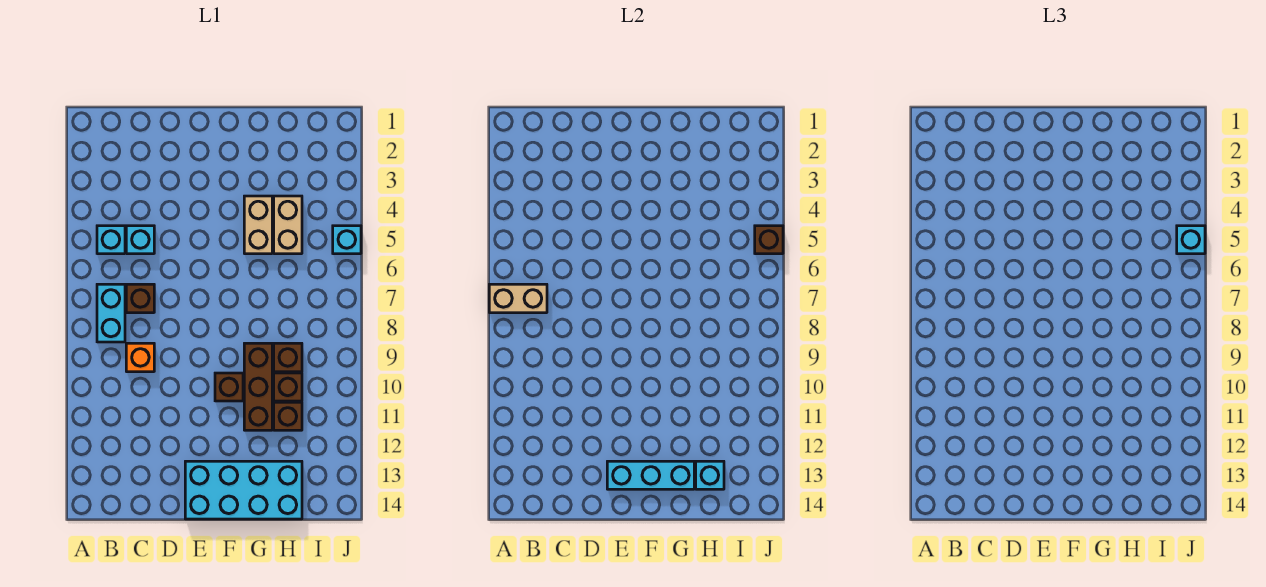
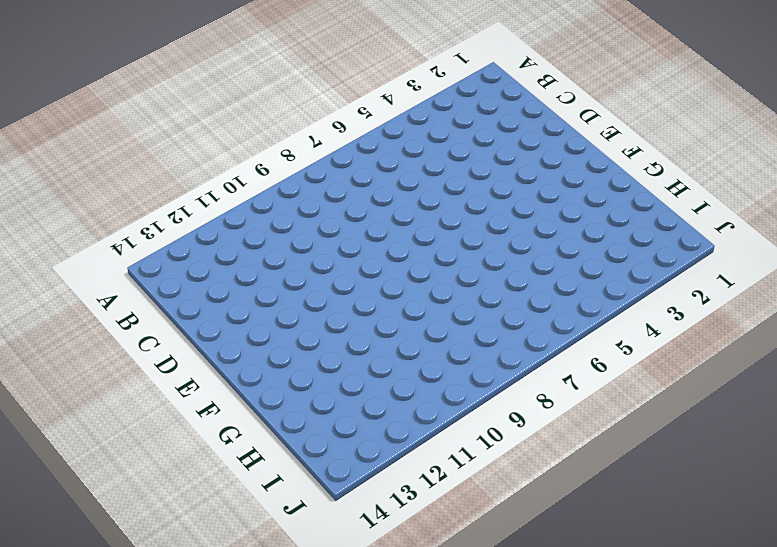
none -> cyan brick B5 level 1
none -> cyan brick B7:B8 level 1
none -> cyan brick C5 level 1

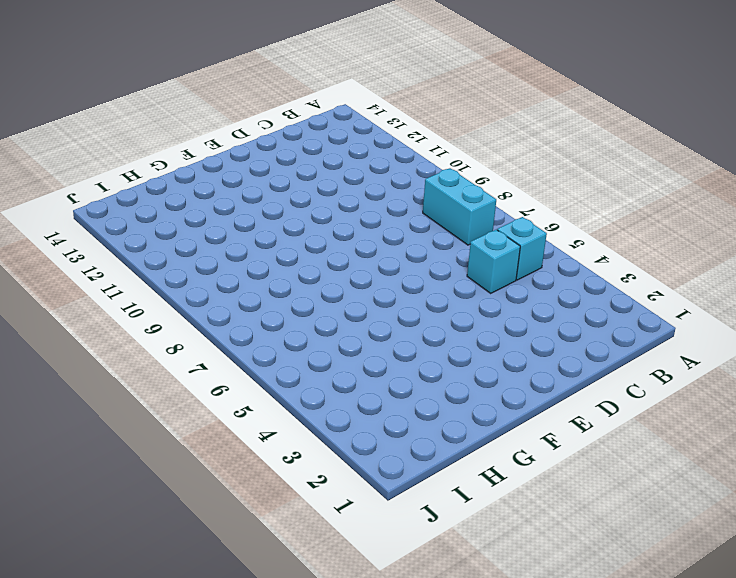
none -> brown brick C7 level 1
none -> orange brick C9 level 1
none -> cyan brick E13:H14 level 1

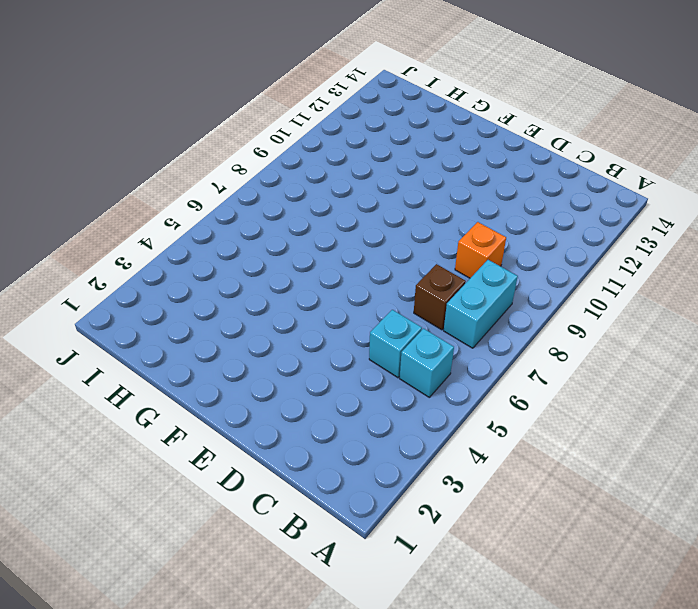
none -> cyan brick E13:H14 level 1
none -> brown brick F10 level 1
none -> tan brick G4:G5 level 1

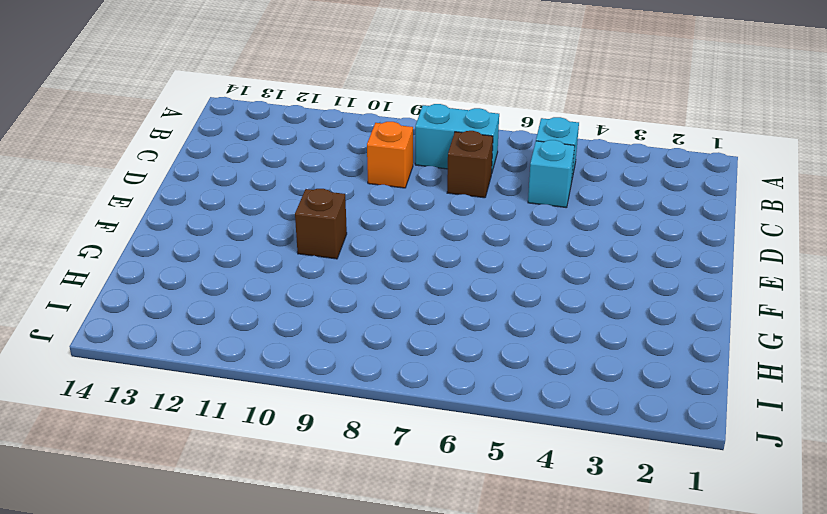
none -> cyan brick E13:H14 level 1
none -> tan brick G4:G5 level 1
none -> brown brick G9:G11 level 1

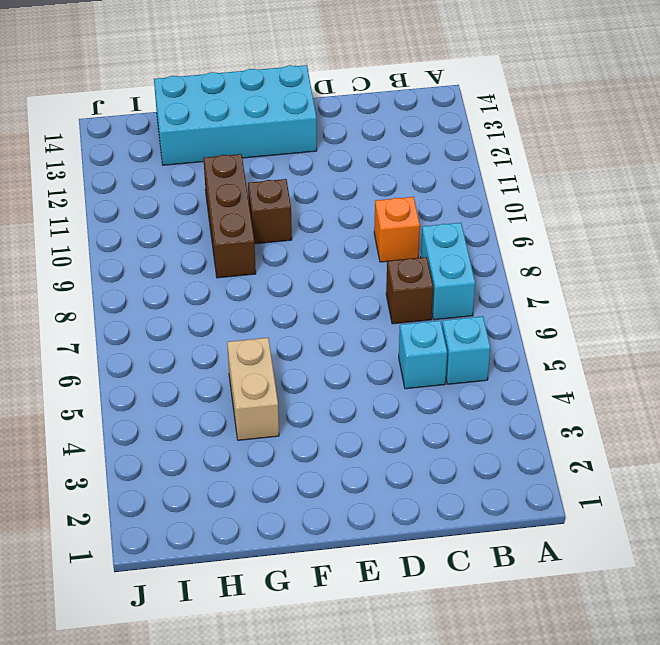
none -> tan brick H4:H5 level 1
none -> brown brick H9 level 1
none -> brown brick H10 level 1

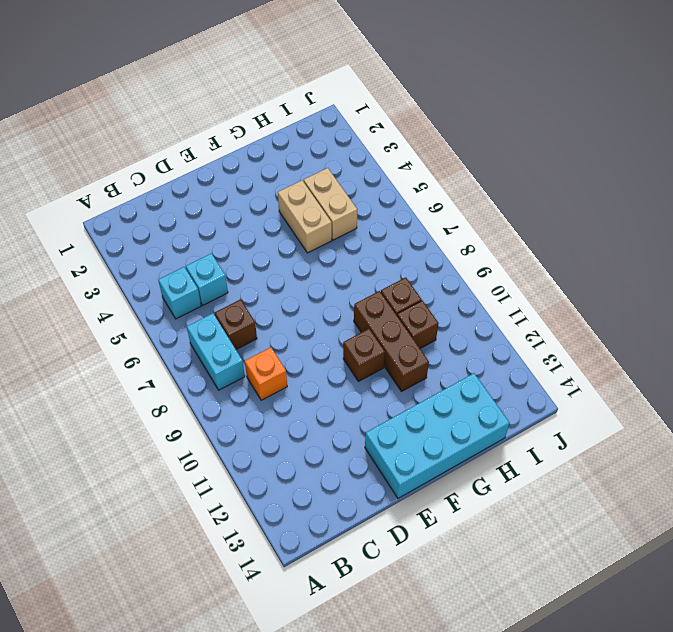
none -> brown brick H11 level 1
none -> cyan brick J5 level 1
none -> tan brick A7:B7 level 2

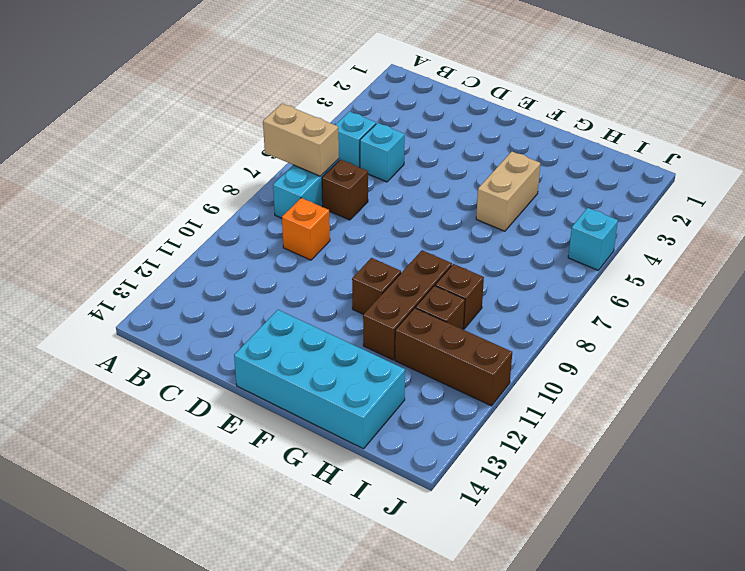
brown brick H11:J11 level 1 -> brown brick H11 level 1
none -> tan brick H4:H5 level 1
none -> cyan brick E13:G13 level 2
none -> cyan brick H13 level 2

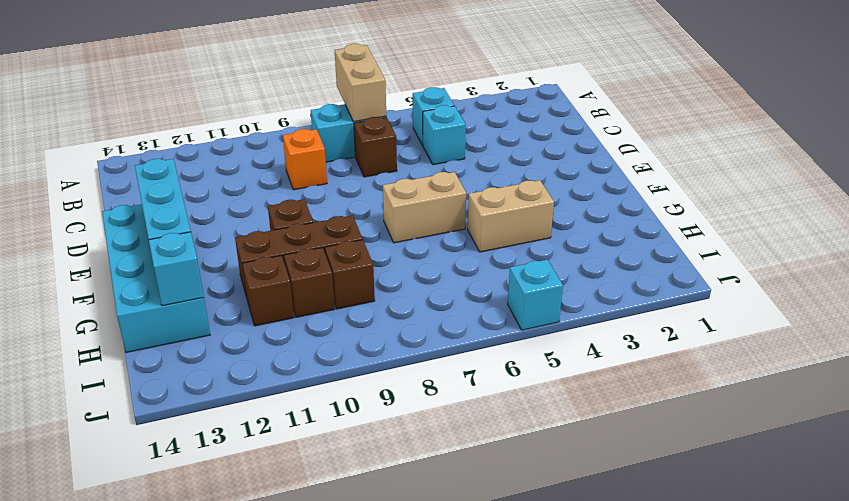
tan brick F6:F7 level 1 -> tan brick H4:H5 level 1
none -> brown brick J5 level 2
none -> cyan brick J5 level 3

